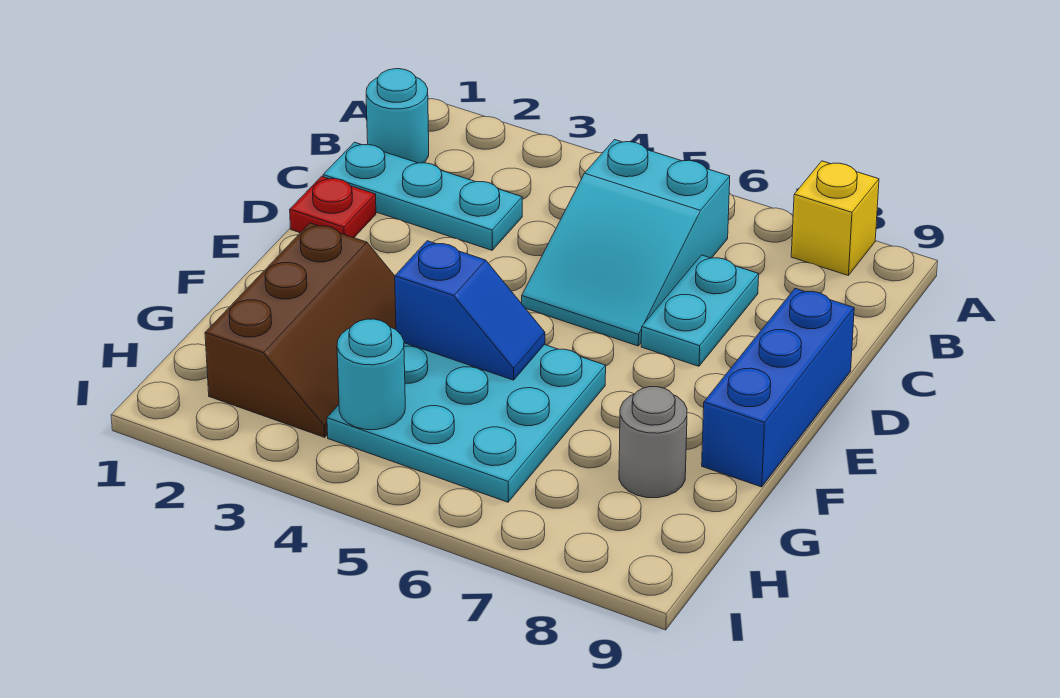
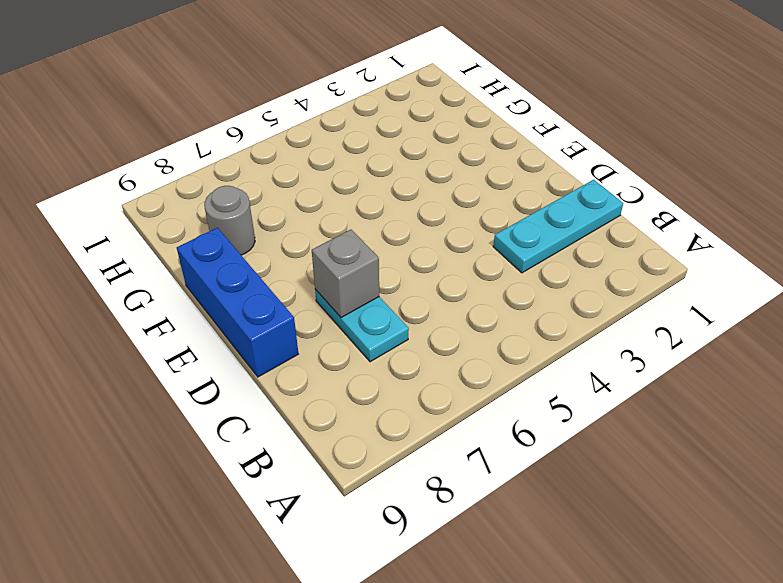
grey brick D7 level 2 -> none
none -> yellow brick A8 level 1
none -> cyan round brick B1 level 1
none -> cyan slope B5:D6 level 1 top B

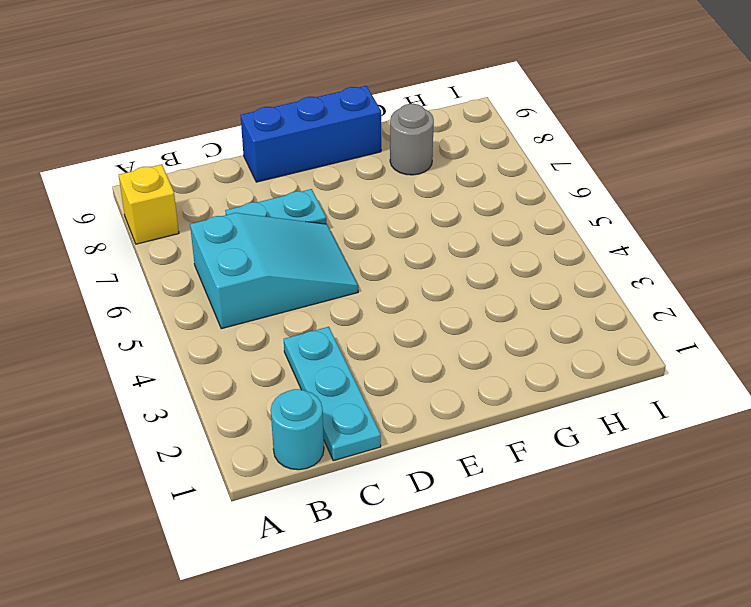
none -> red plate D1 level 1
none -> brown slope F2:H3 level 1 top 2
none -> cyan plate F4:H6 level 1

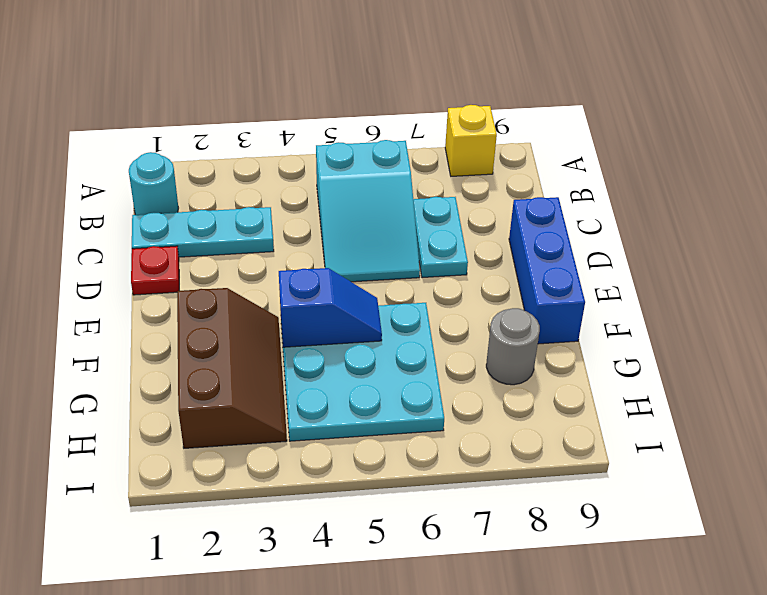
none -> cyan round brick H4 level 2

